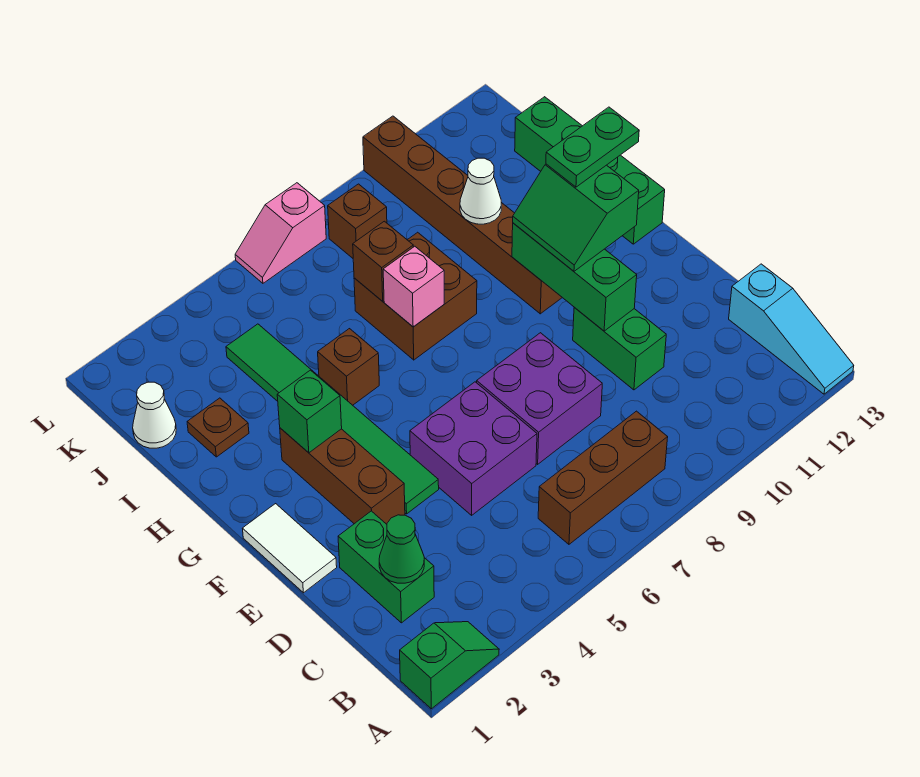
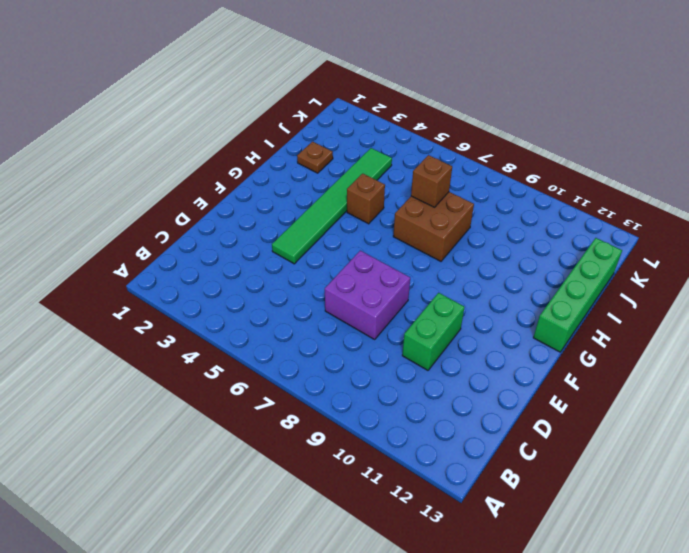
none -> green slope A1:A2 level 1 top 1
none -> cyan slope A13:C13 level 1 top C
none -> brown brick B6:B8 level 1

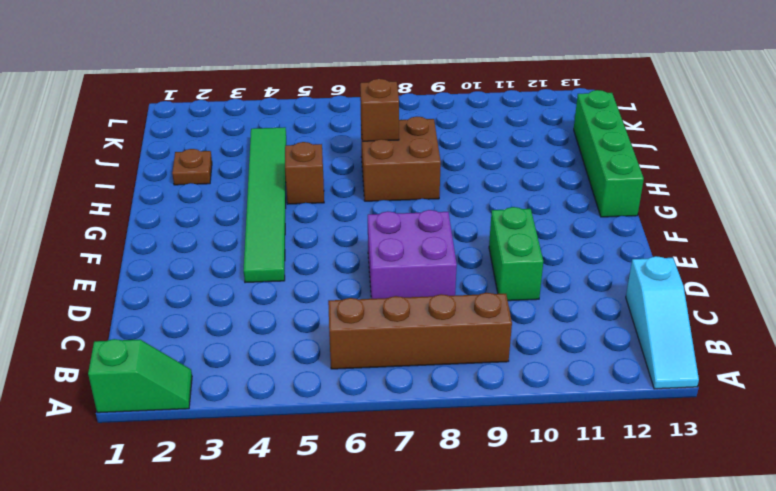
brown brick B6:B9 level 1 -> brown brick B6:B8 level 1
none -> green brick C2:D2 level 1
none -> purple brick D5:E6 level 1
none -> white tile E1:F1 level 1

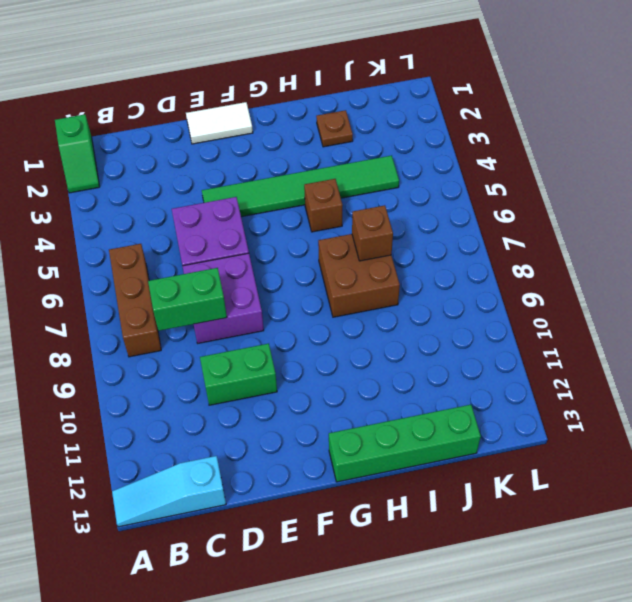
green brick C8:D8 level 2 -> green brick C2:D2 level 1
none -> brown brick E3:G3 level 1
none -> brown brick G10:L10 level 1
none -> white cone J1 level 1

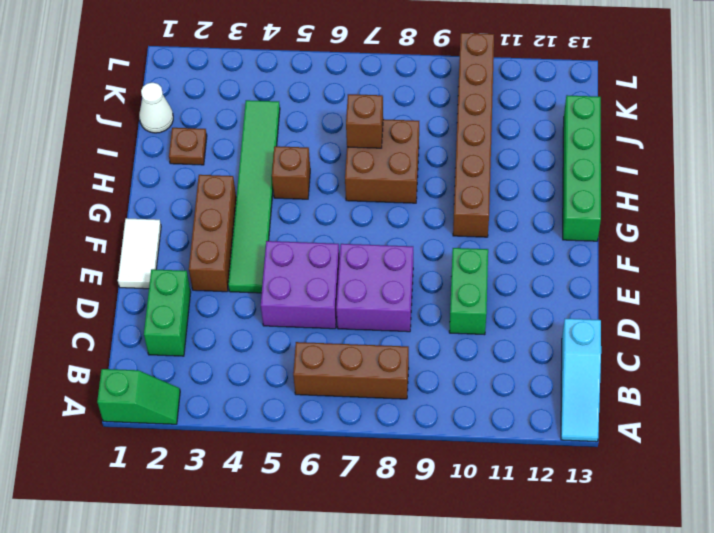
none -> brown brick K8 level 1
none -> pink slope L6:L7 level 1 top 7
none -> green cone C2 level 2

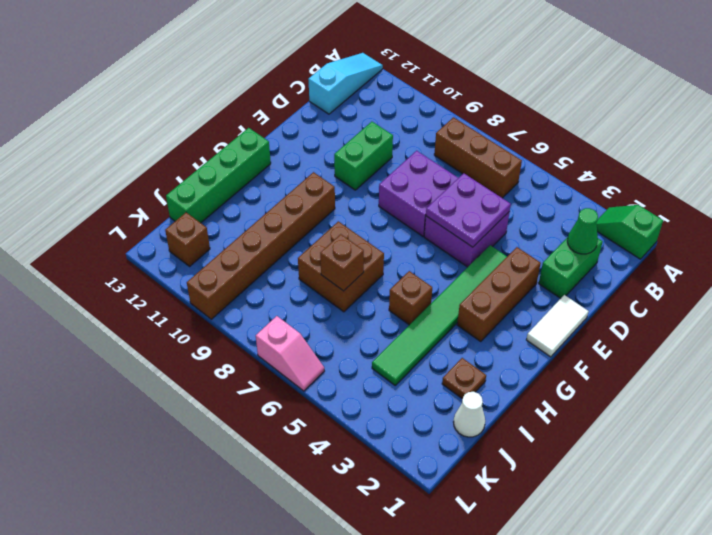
purple plate D5:E6 level 2 -> none
brown brick K12 level 1 -> brown brick K8 level 1
none -> green brick E10:G10 level 2
none -> green brick G3 level 2
none -> pink brick H7 level 2

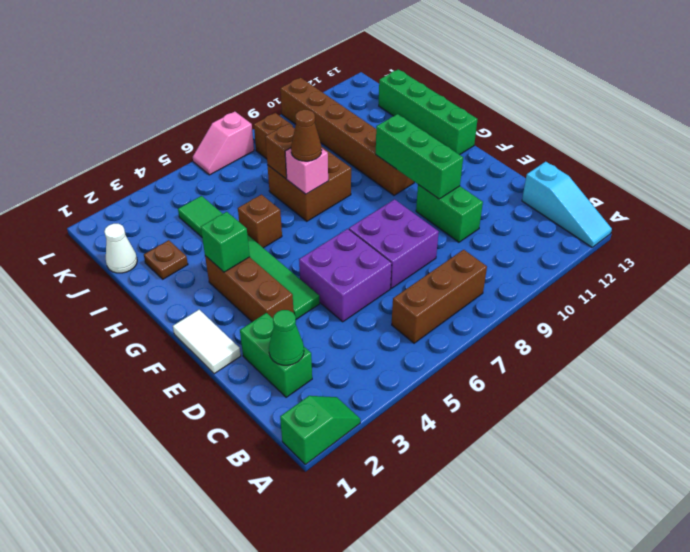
brown cone H7 level 3 -> none
none -> white cone I10 level 2
none -> green slope F10:G11 level 3 top 11
none -> green plate G11:G12 level 4

